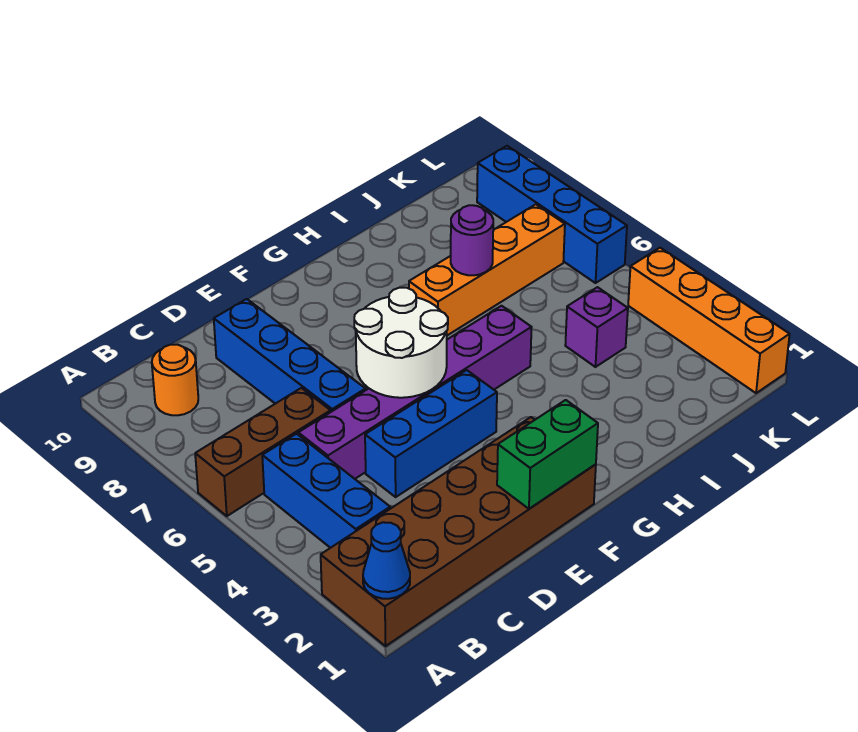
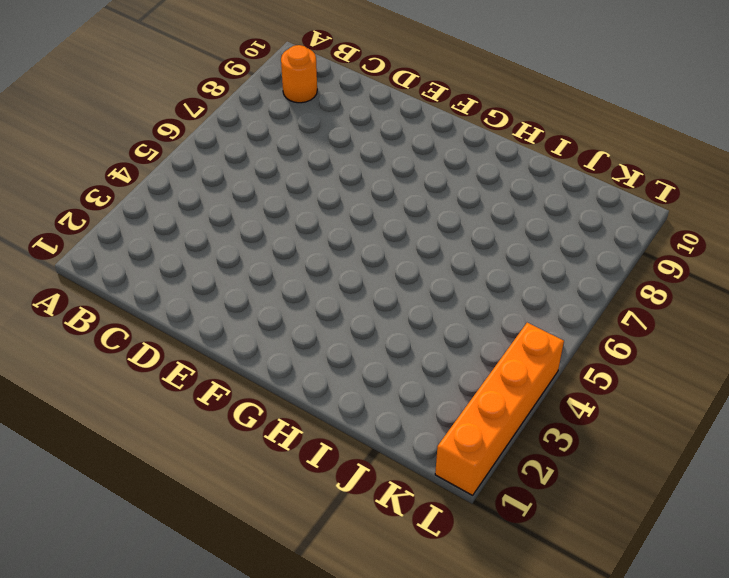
none -> brown brick A1:F2 level 1
none -> brown brick A6:C6 level 1
none -> blue brick B3:B5 level 1

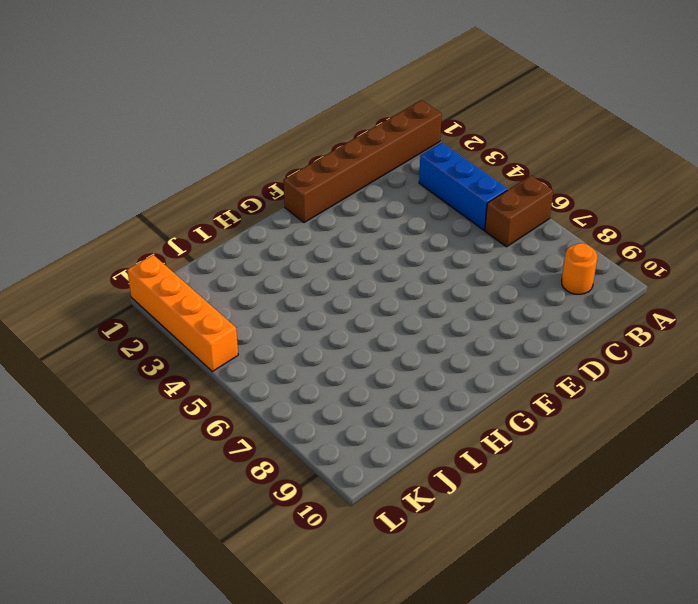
brown brick A1:F1 level 1 -> brown brick A1:F2 level 1
brown brick A6:B6 level 1 -> brown brick A6:C6 level 1
none -> purple brick C5:H5 level 1
none -> blue brick D4:F4 level 1
none -> blue brick D6:D9 level 1

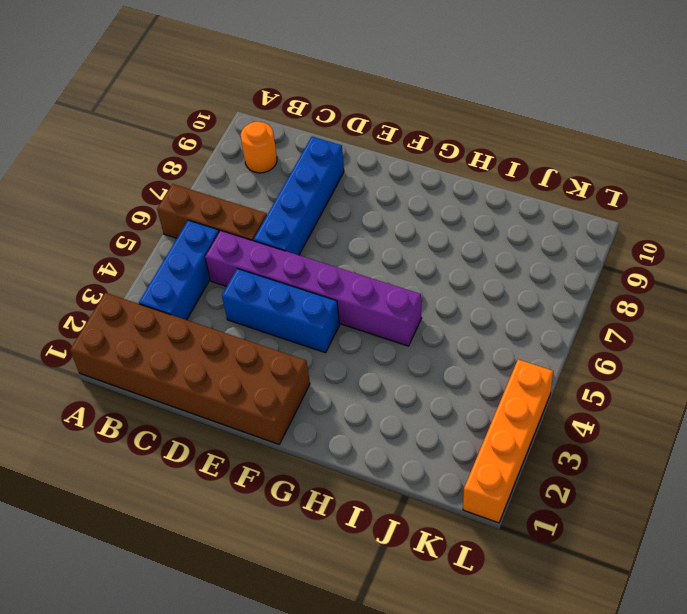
none -> orange brick H7:K7 level 1
none -> purple brick J4 level 1
none -> blue brick L6:L9 level 1

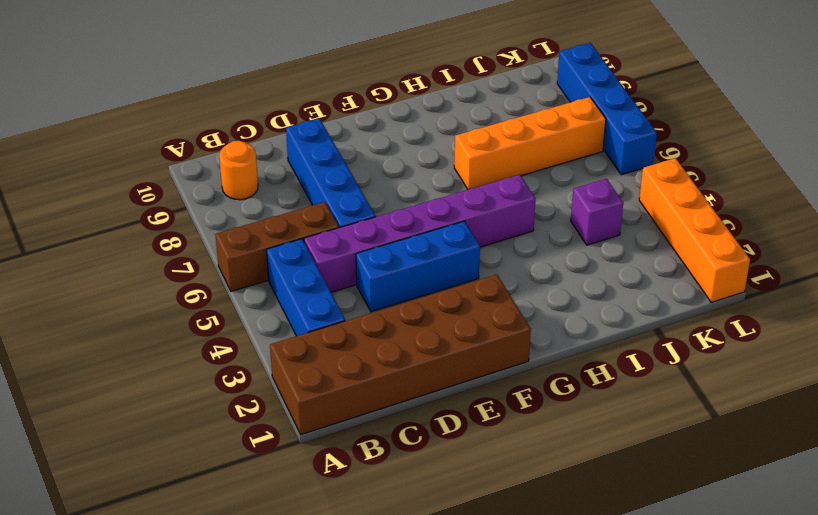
none -> blue cone A1 level 2
none -> green brick E1:F1 level 2
none -> white round brick E5:F6 level 2

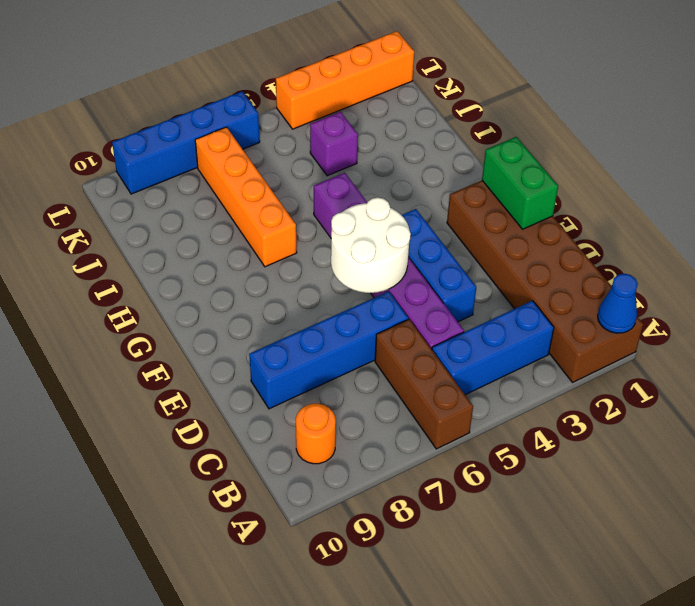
none -> purple round brick I7 level 2

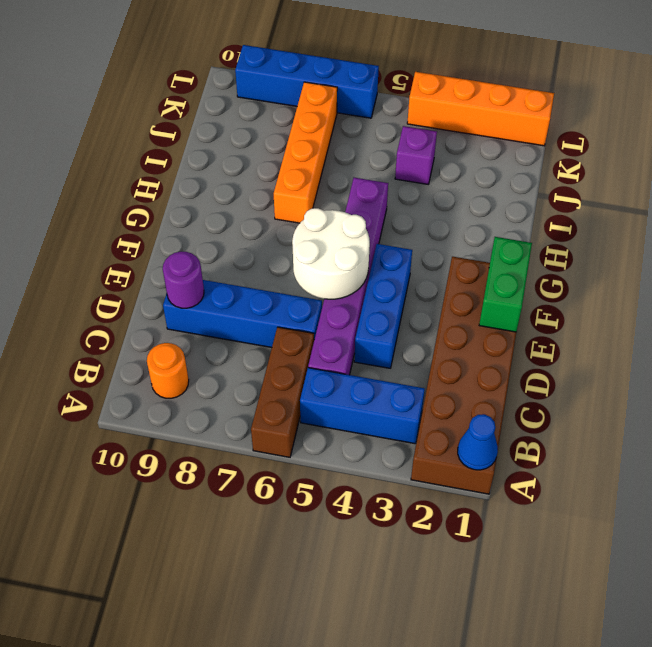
purple round brick D9 level 2 -> purple round brick I7 level 2

